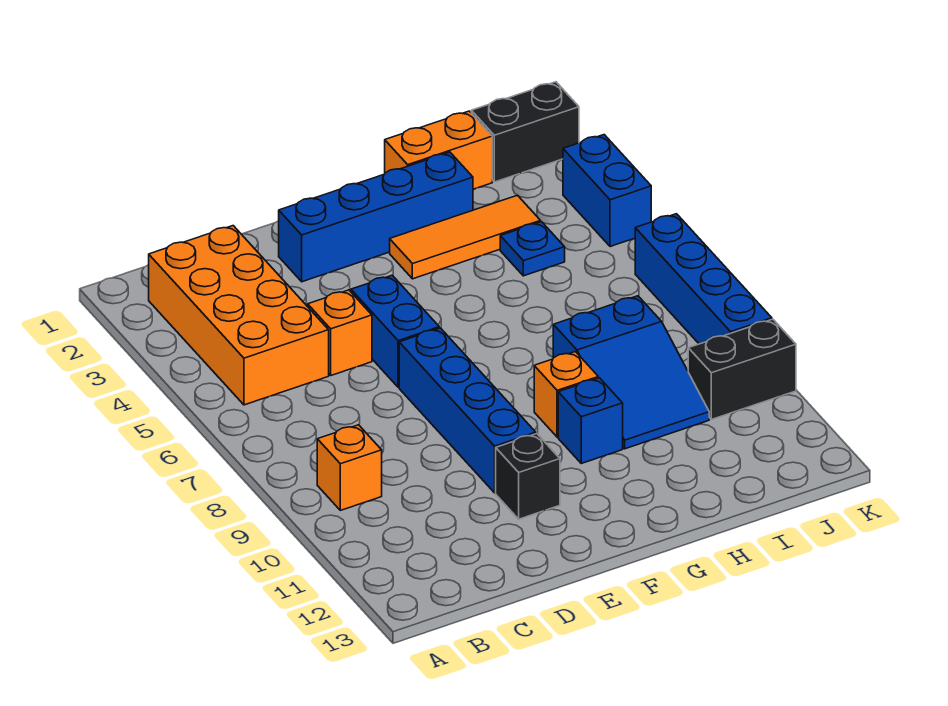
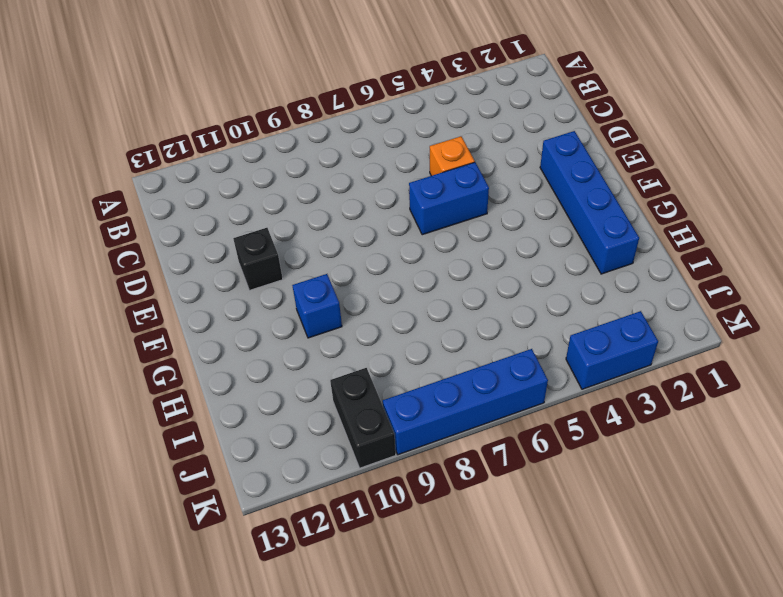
none -> orange brick B2:C5 level 1
none -> orange brick B9 level 1
none -> blue brick E7:E10 level 1

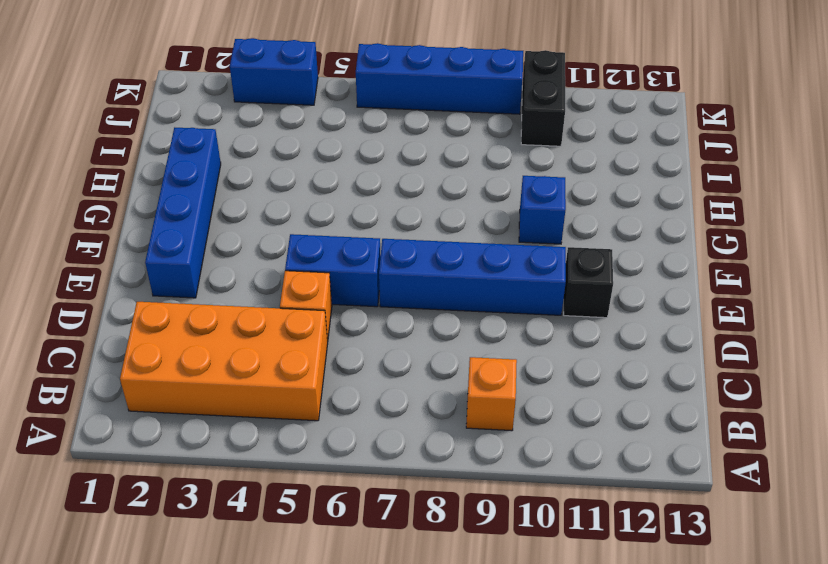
none -> orange tile G3:I3 level 1
none -> orange brick G9 level 1
none -> orange brick H1:I1 level 1

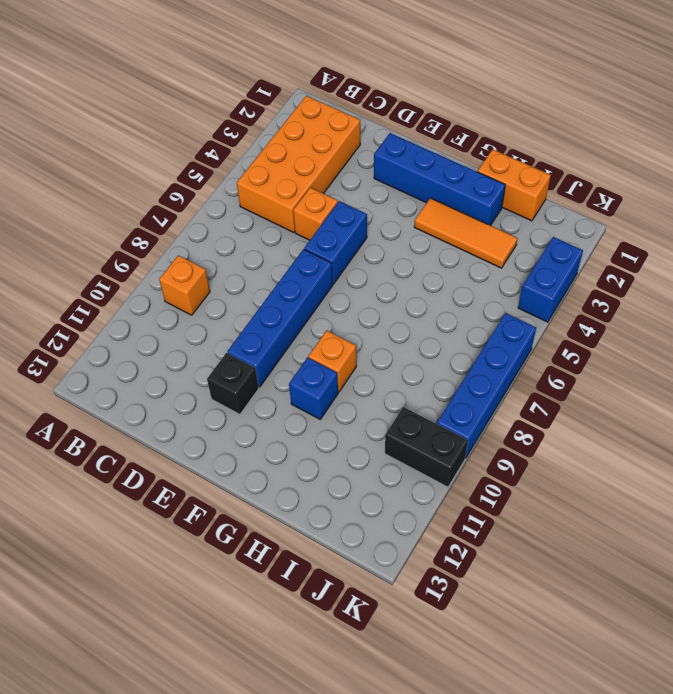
none -> blue slope H8:I10 level 1 top 8
none -> blue plate I4 level 1
none -> black brick J1:K1 level 1

